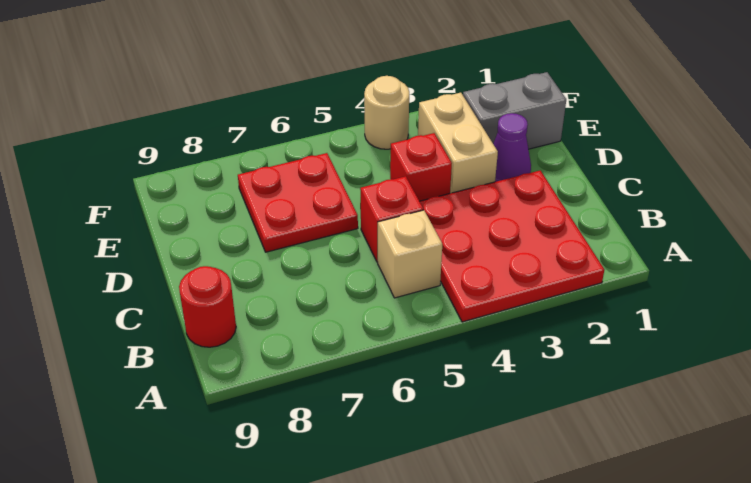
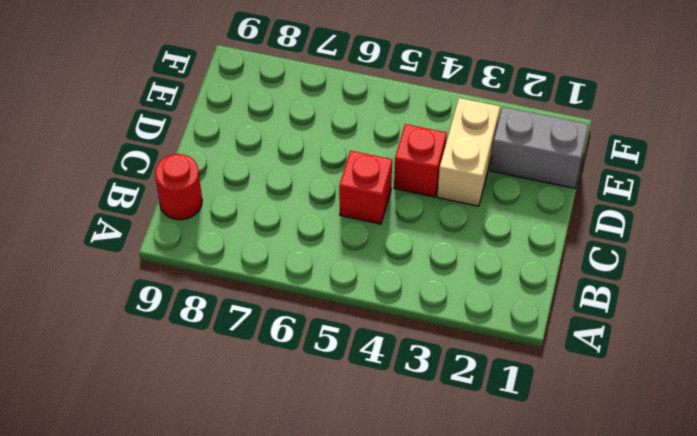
none -> red plate A2:C4 level 1
none -> tan brick B5 level 1

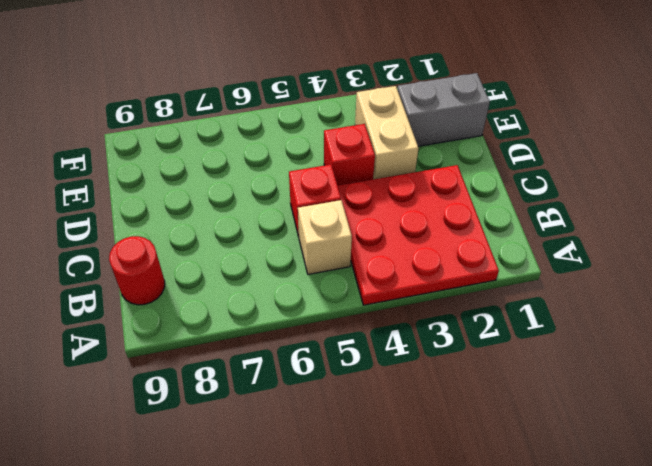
none -> purple cone D2 level 1
none -> red plate D6:E7 level 1

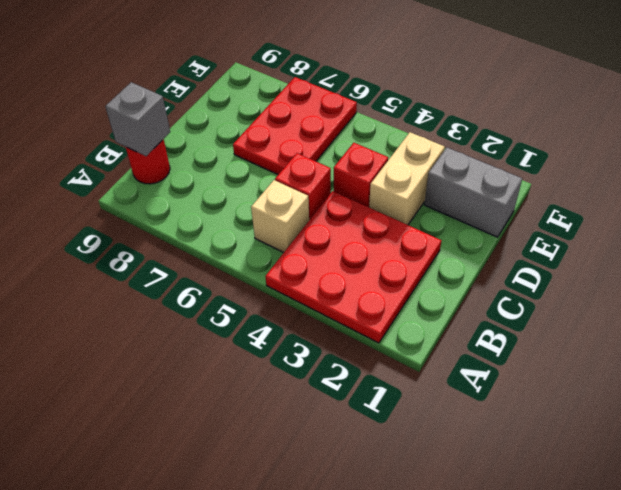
grey brick B9 level 2 -> none
red plate D6:F7 level 1 -> red plate D6:E7 level 1
none -> purple cone D2 level 1
none -> tan round brick F4 level 1

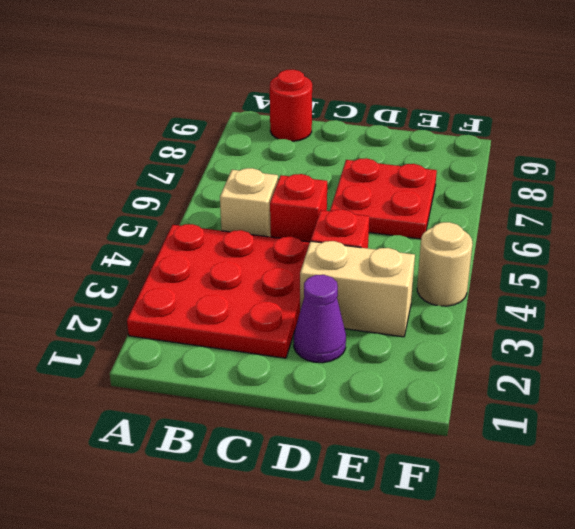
none -> grey brick E1:E2 level 1

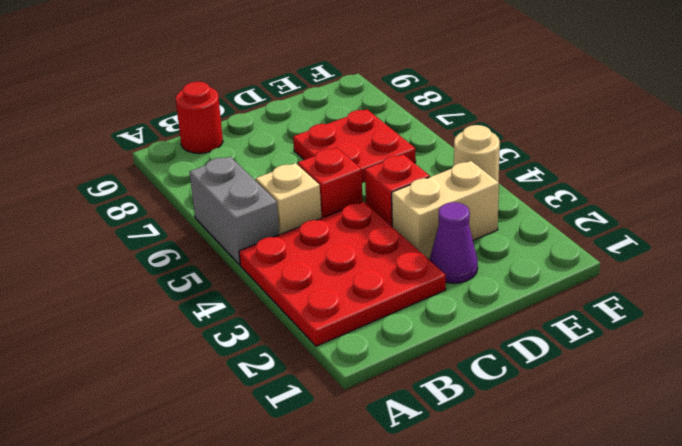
grey brick A5:A6 level 1 -> grey brick E1:E2 level 1

